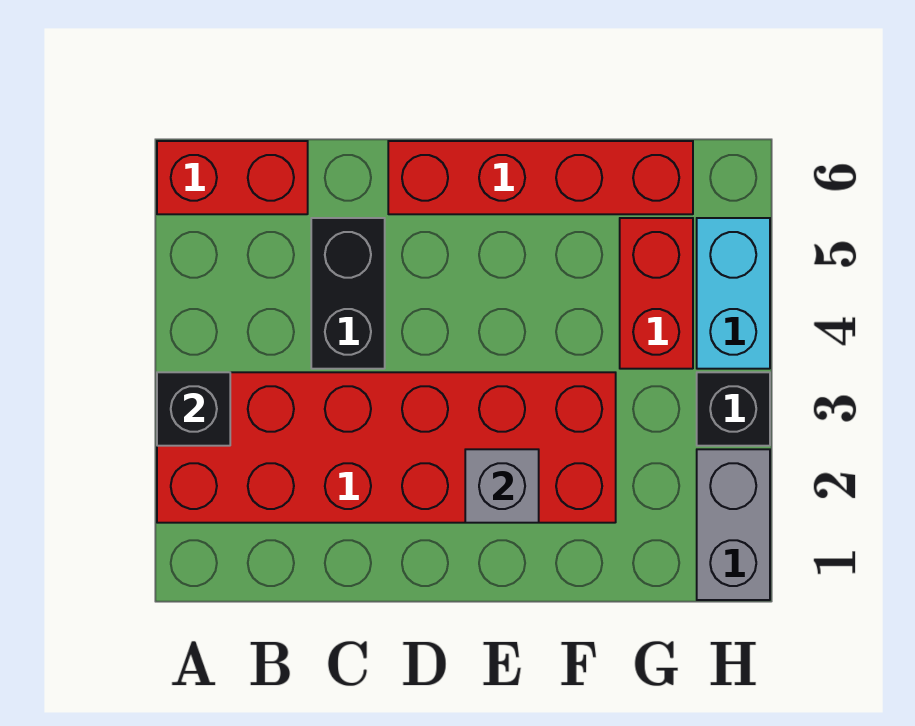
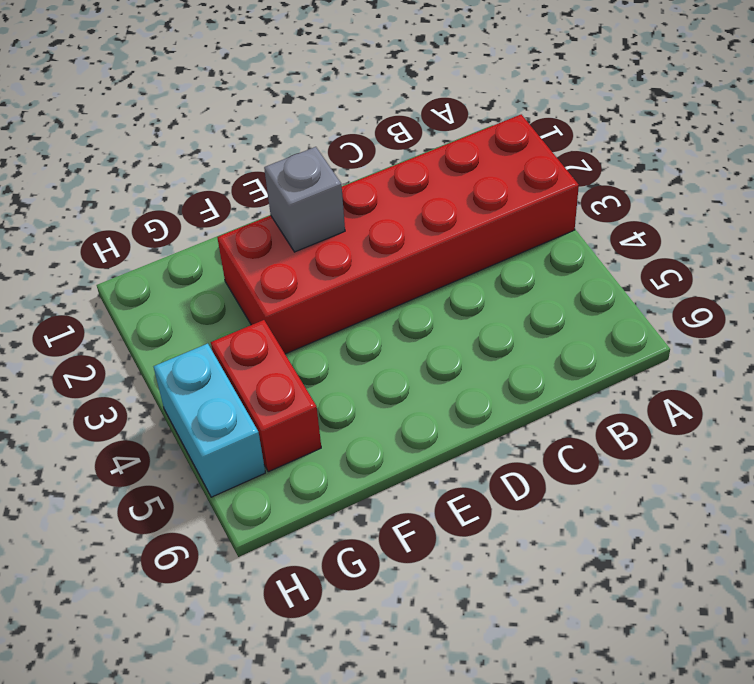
none -> red brick A6:B6 level 1
none -> black brick C4:C5 level 1

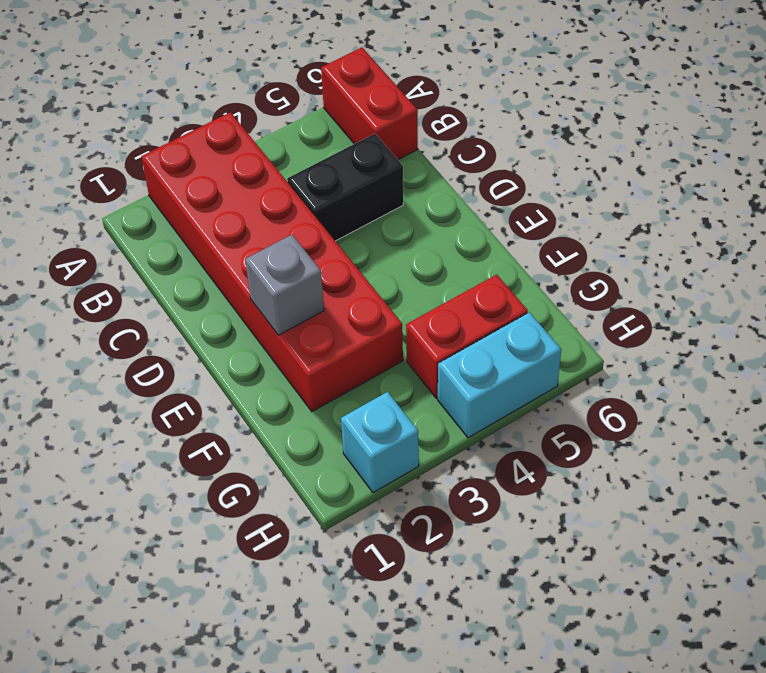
cyan brick H2 level 1 -> grey brick H1:H2 level 1
none -> red brick D6:G6 level 1
none -> black brick H3 level 1

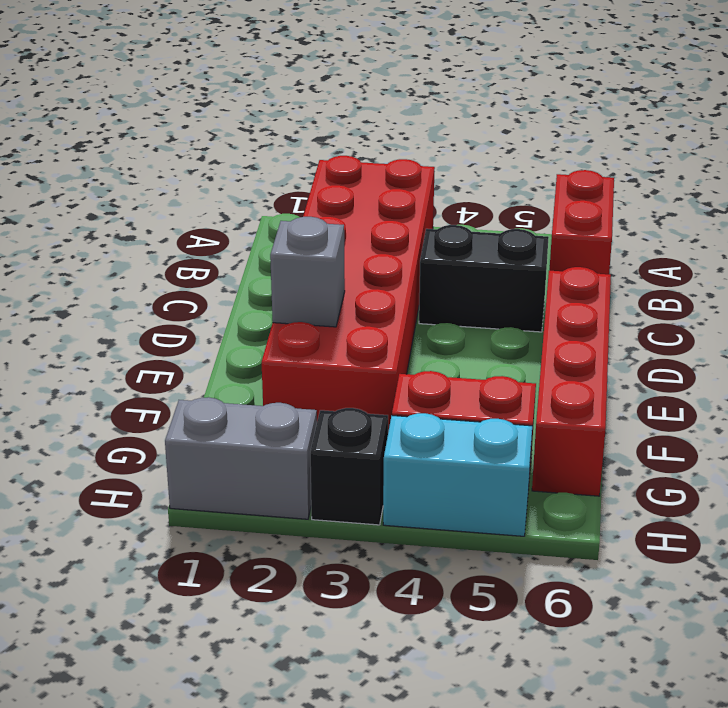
none -> black brick A3 level 2

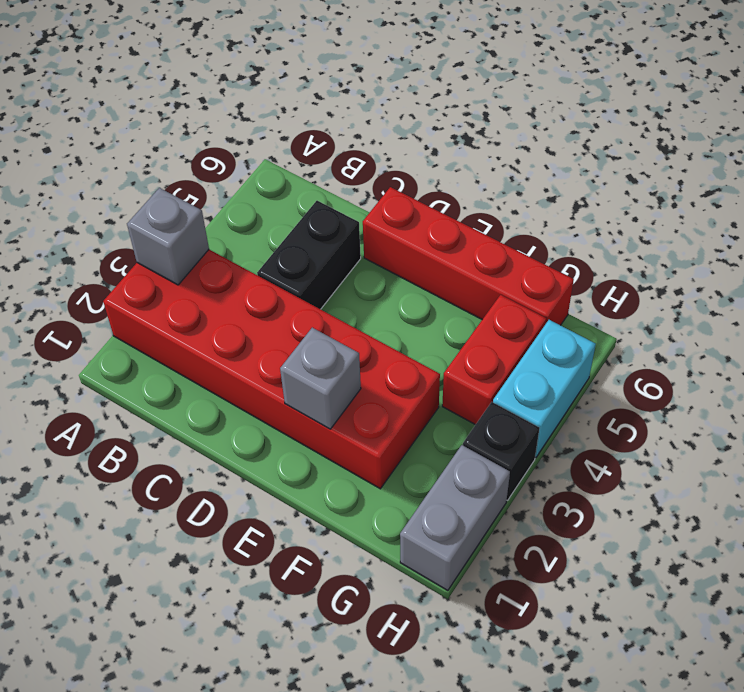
grey brick A3 level 2 -> black brick A3 level 2
none -> red brick A6:B6 level 1

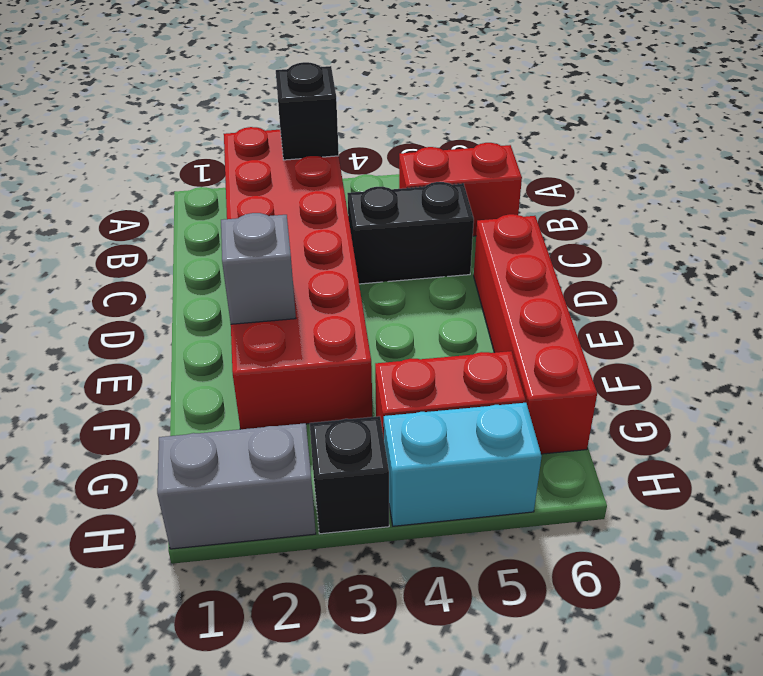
red brick B5:B6 level 1 -> red brick A6:B6 level 1

